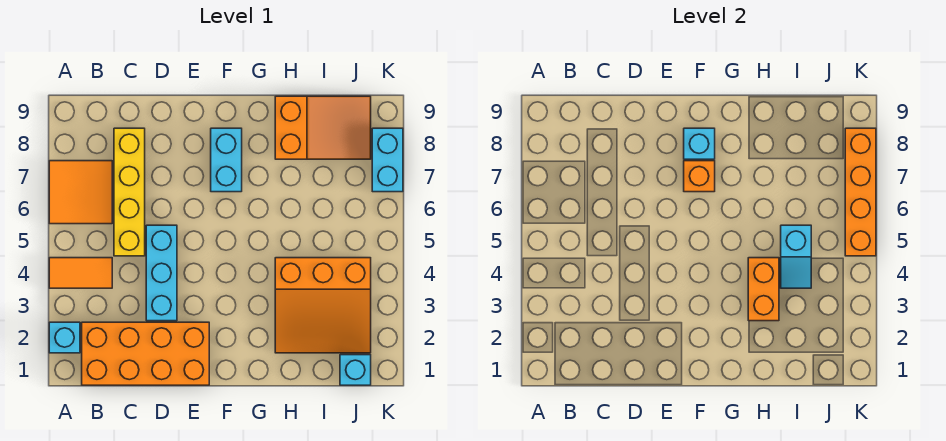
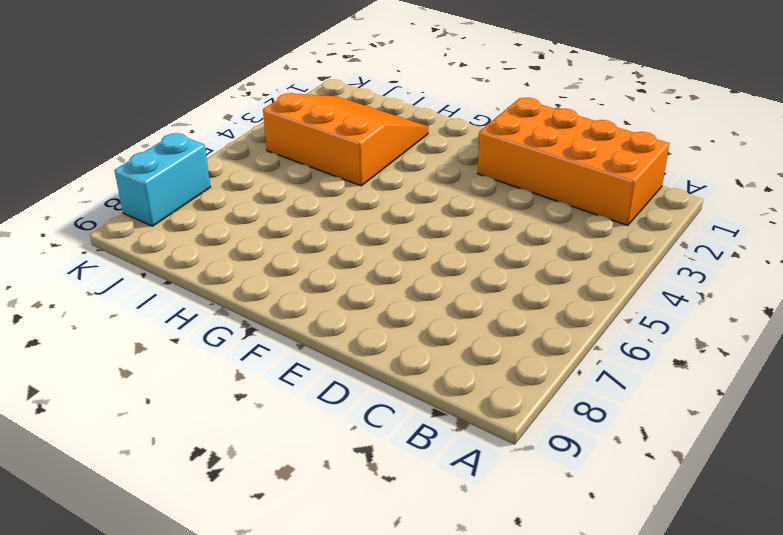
none -> cyan brick A2 level 1
none -> orange tile A4:B4 level 1
none -> orange tile A6:B7 level 1

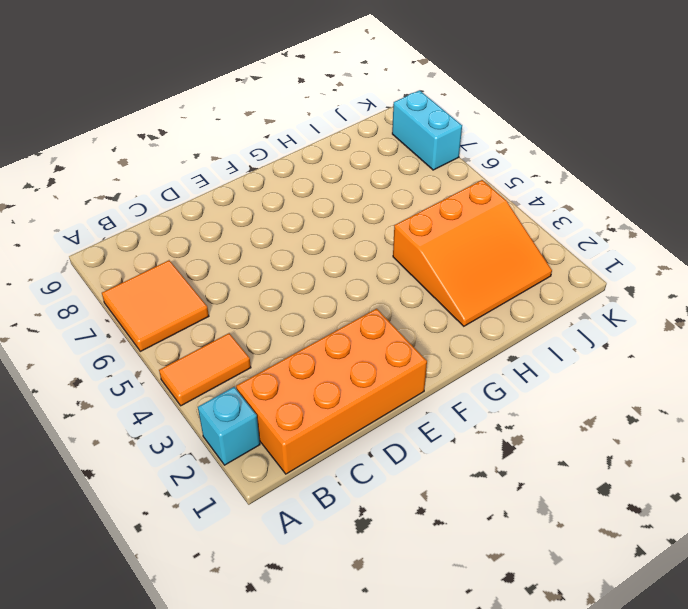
none -> yellow brick C5:C8 level 1
none -> cyan brick D3:D5 level 1
none -> cyan brick F7:F8 level 1

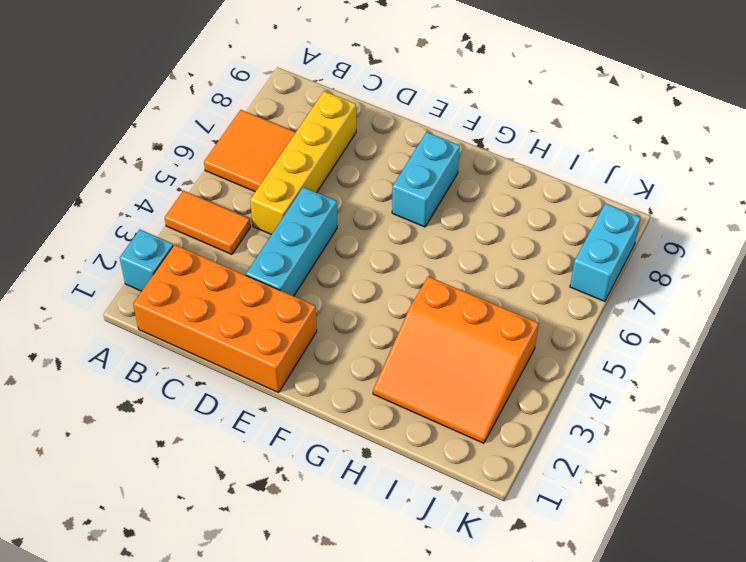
none -> orange slope H8:J9 level 1 top H
none -> cyan brick J1 level 1
none -> orange brick F7 level 2

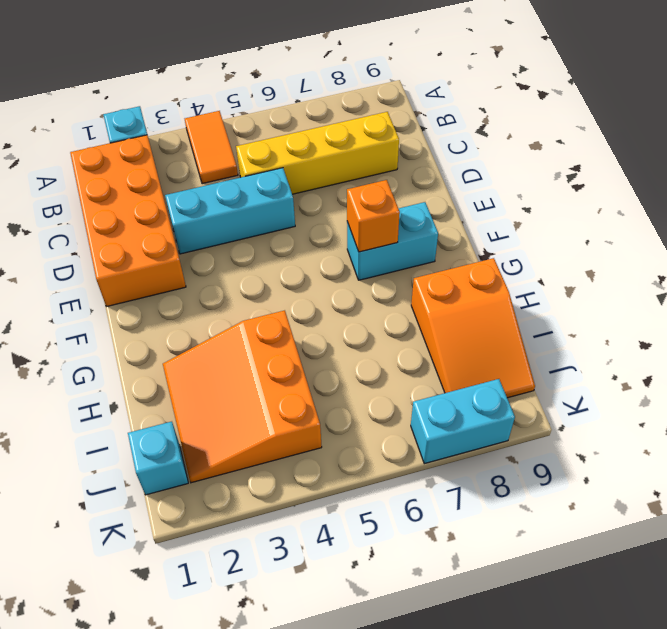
none -> orange tile A6:B7 level 1
none -> cyan brick F8 level 2
none -> orange brick H3:H4 level 2

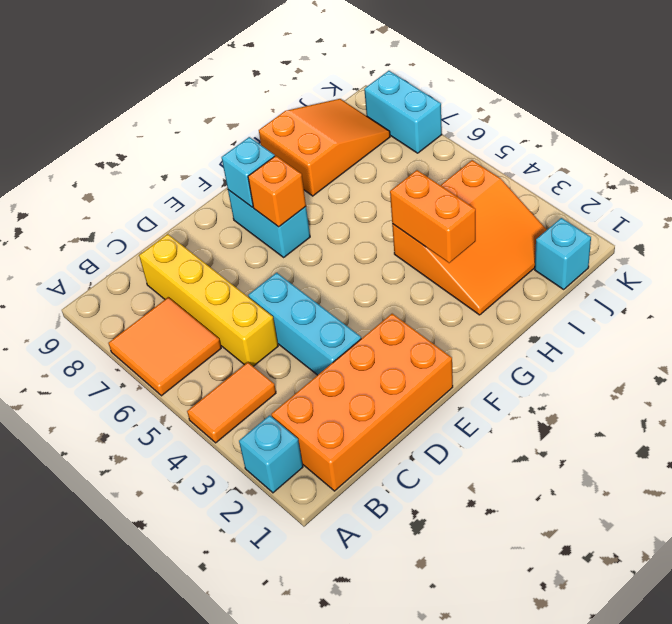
none -> cyan slope I4:I5 level 2 top 5
none -> orange brick K5:K8 level 2

